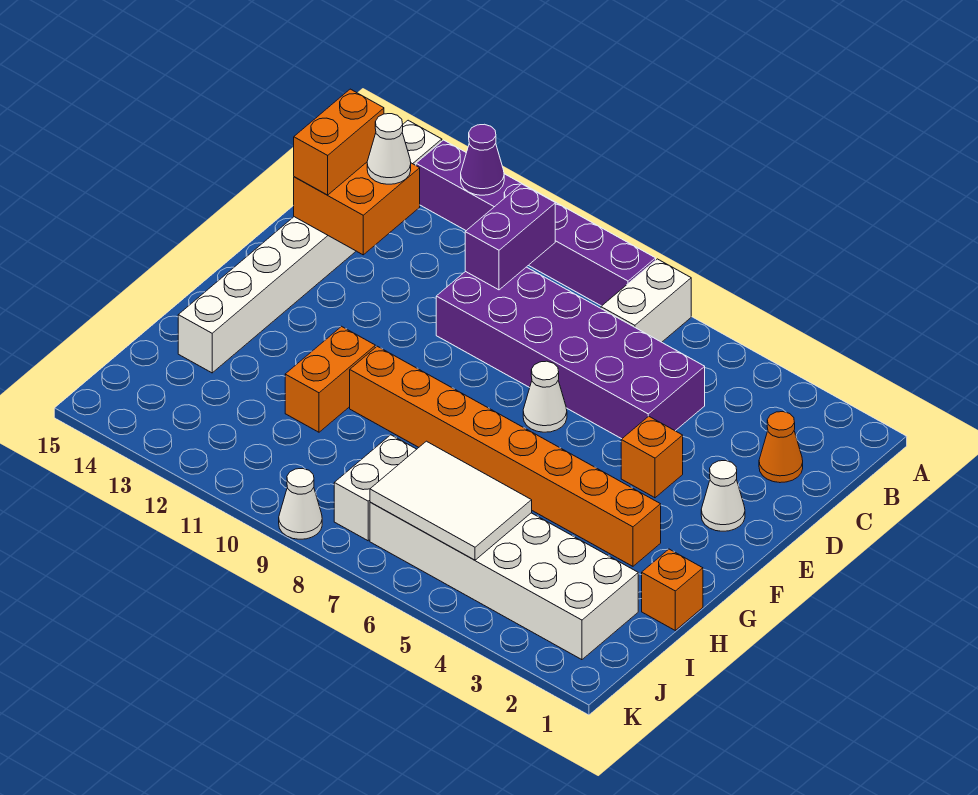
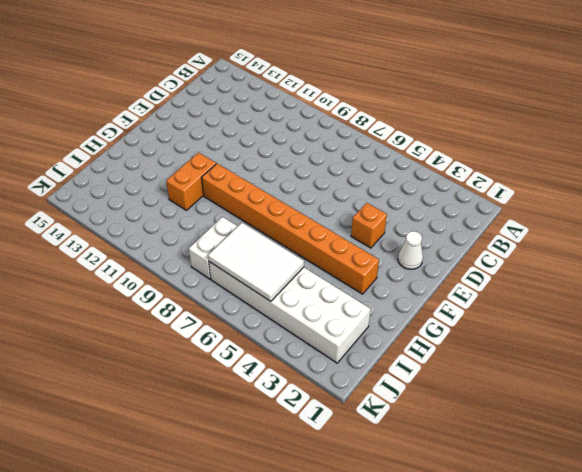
none -> white brick A7:B7 level 1
none -> purple brick A8:A13 level 1
none -> white brick A14:H14 level 1

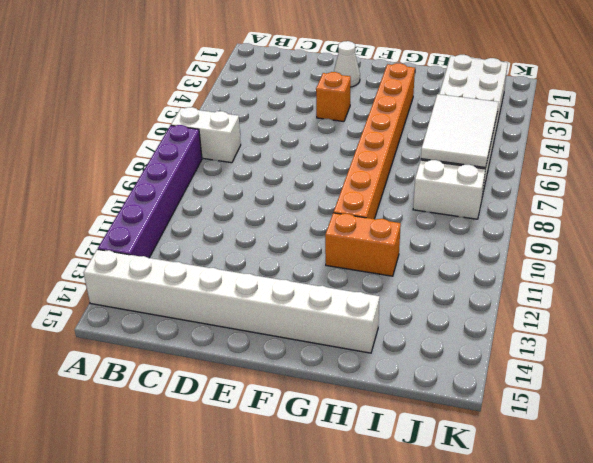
none -> orange cone C2 level 1
none -> purple brick C5:D10 level 1
none -> white cone E7 level 1

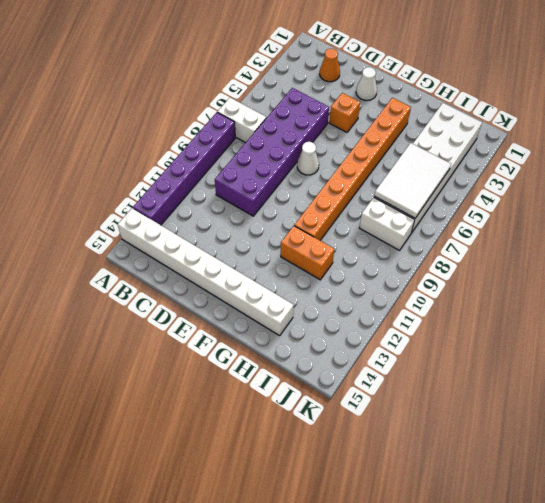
none -> orange brick H1 level 1
none -> white cone K9 level 1
none -> purple cone A12 level 2

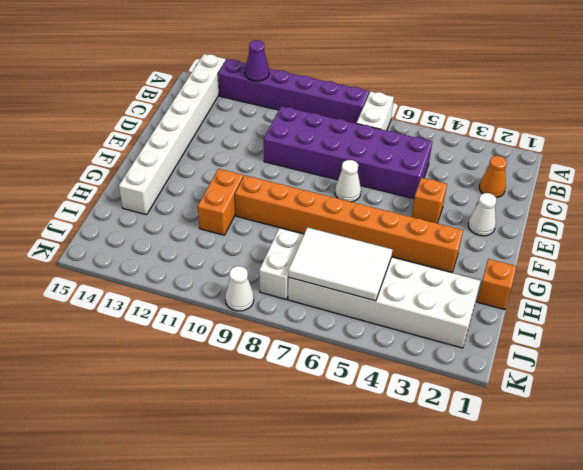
none -> purple brick B10:C10 level 2
none -> orange brick C13:D14 level 2
none -> white cone C13 level 3

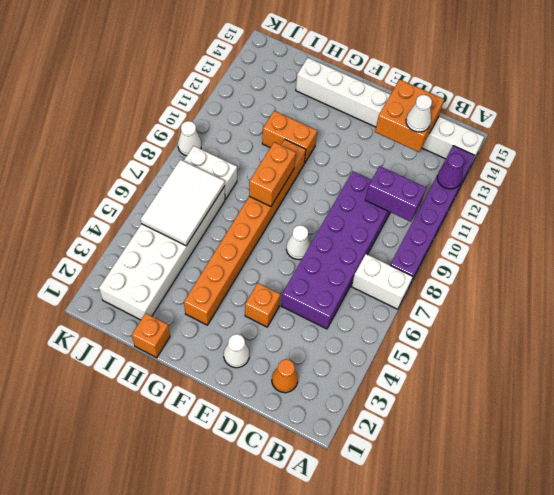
orange brick G8:G9 level 2 -> orange brick C14:D14 level 3

